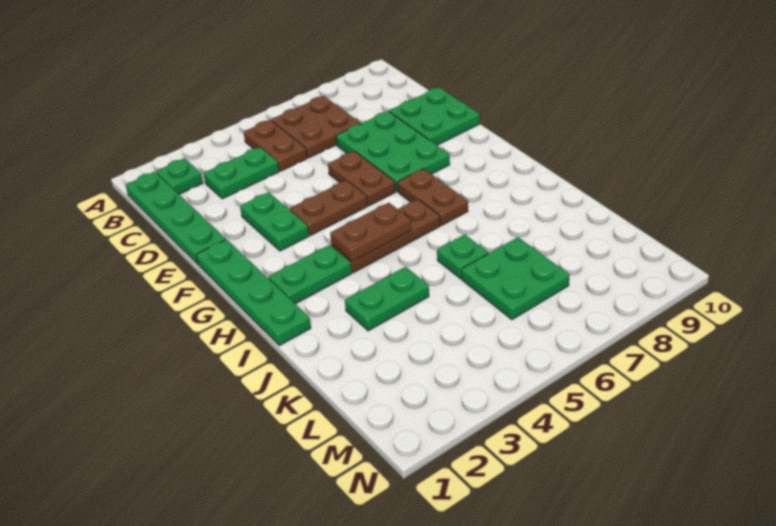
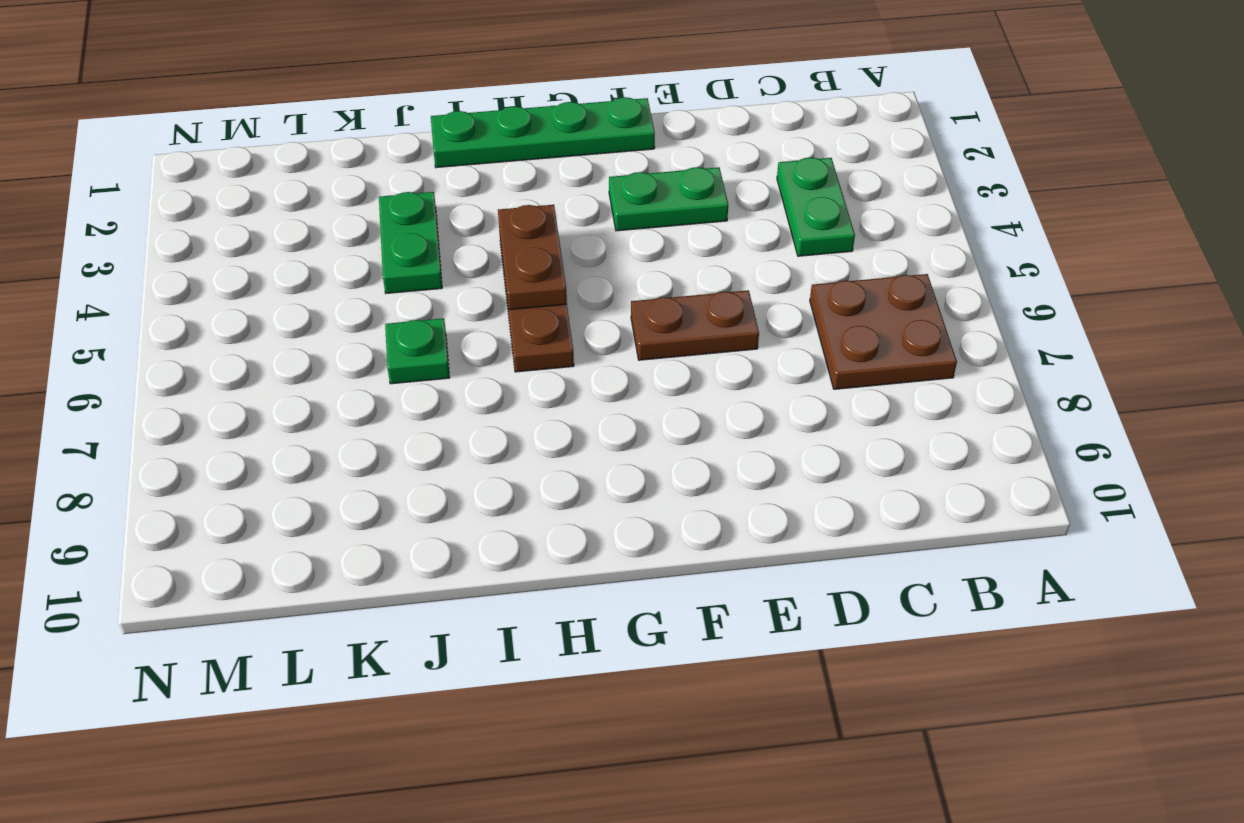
none -> green plate B1:E1 level 1
none -> green plate B2 level 1
none -> brown plate B5:C5 level 1

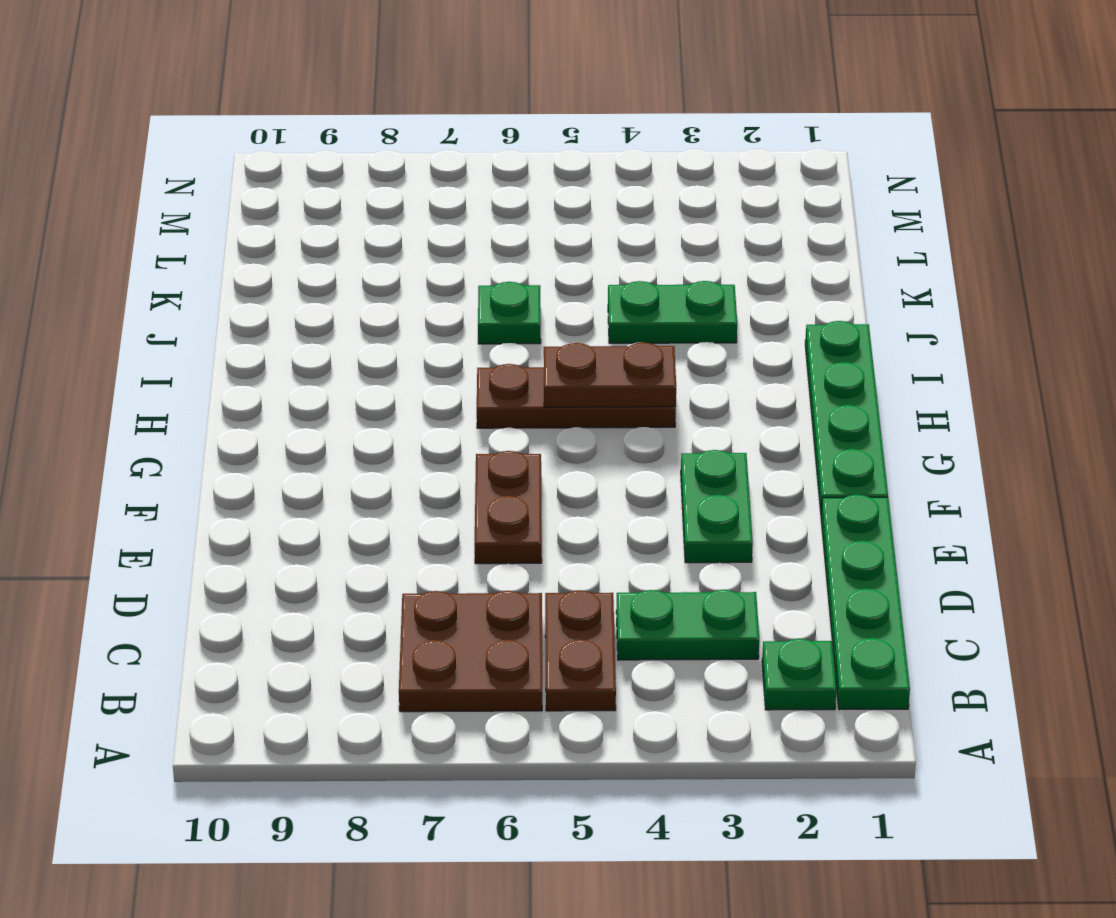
none -> green plate D7:F8 level 1
none -> green plate D9:E10 level 1
none -> brown plate F4:F5 level 1

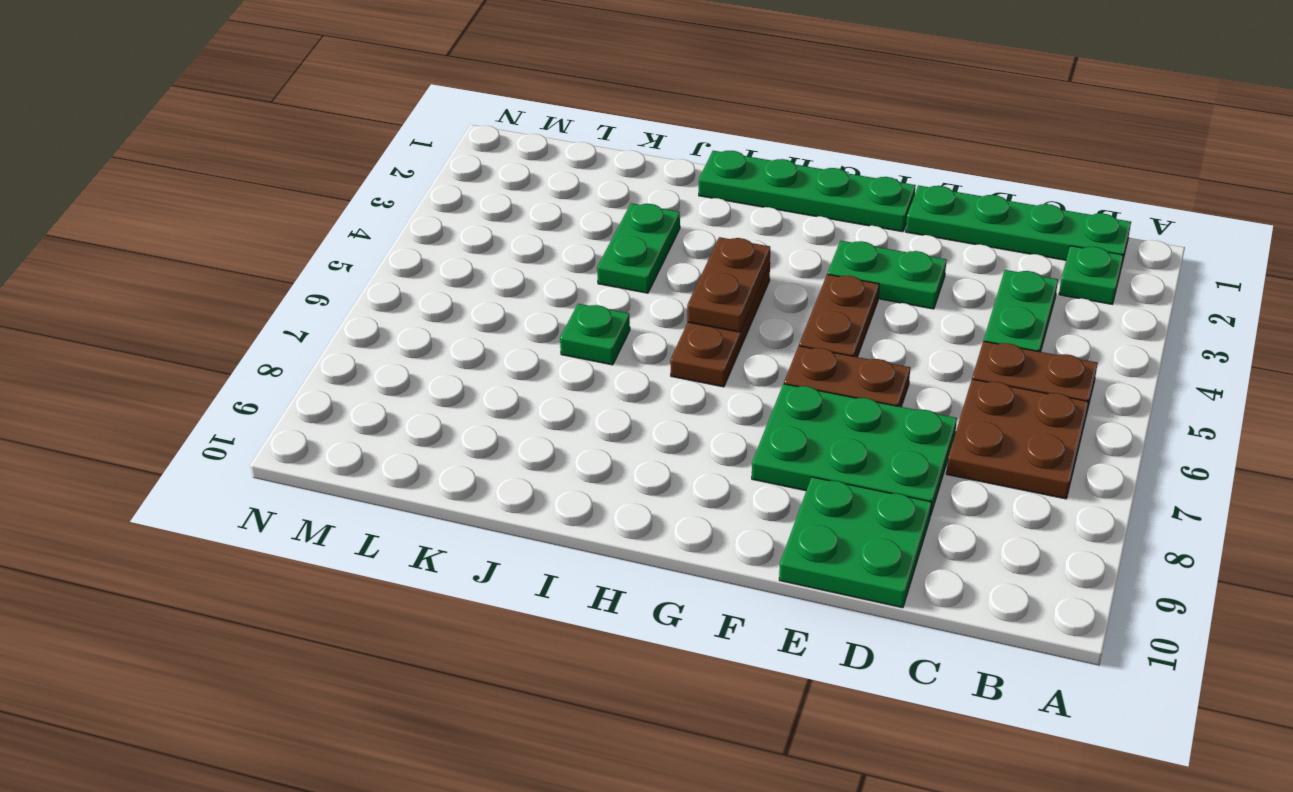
none -> brown plate G7:H7 level 1
none -> green plate H2:H3 level 1
none -> green plate K6:L7 level 1

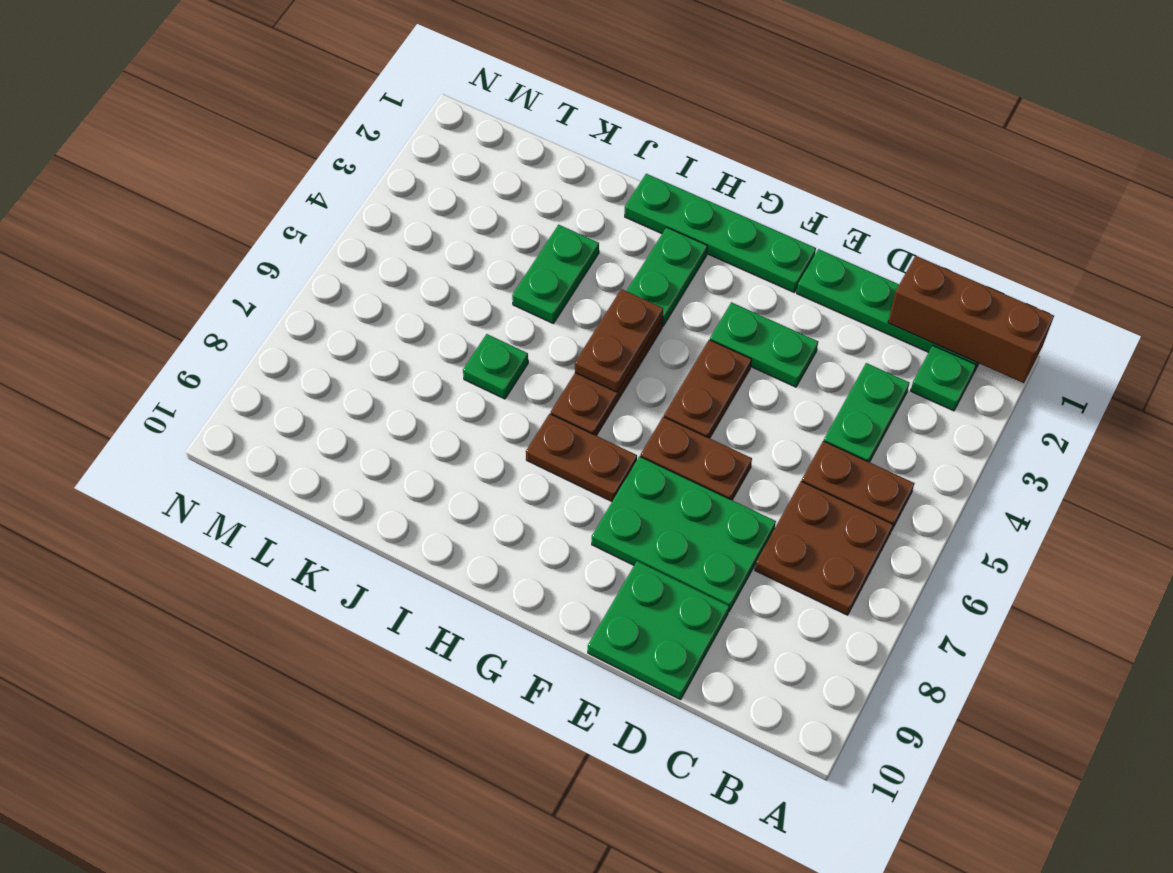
brown brick A1:C1 level 2 -> none
none -> green plate K6:L7 level 1

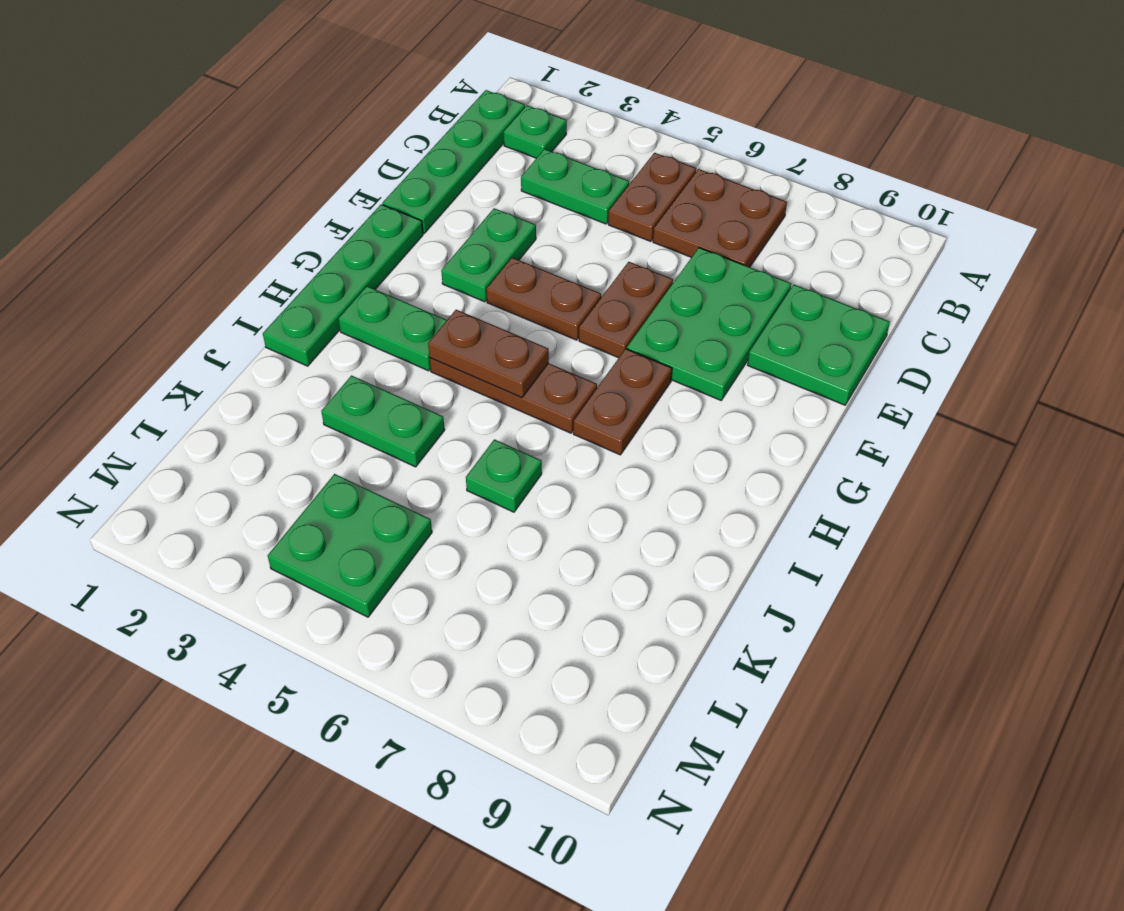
green plate L4:M5 level 1 -> green plate K6:L7 level 1

